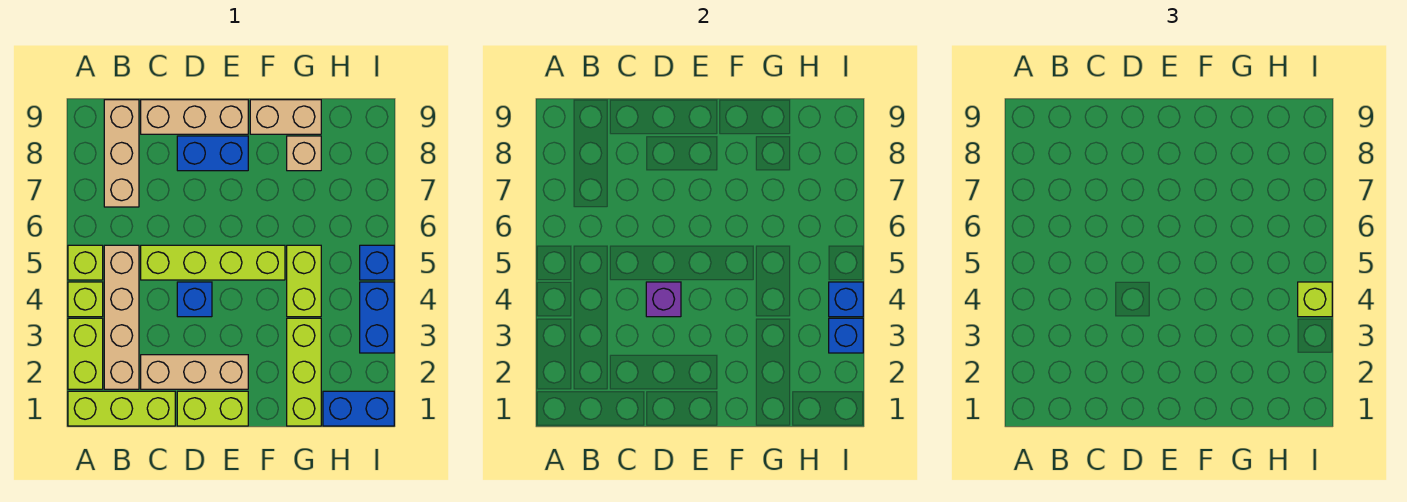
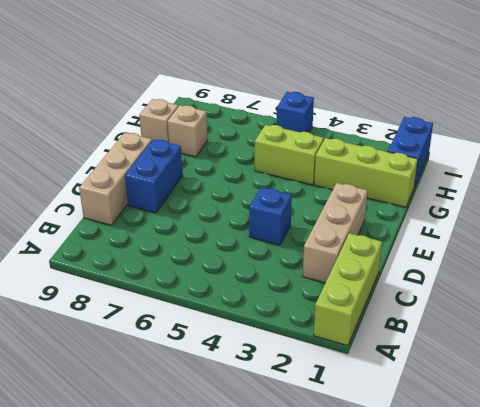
tan brick G9 level 1 -> tan brick F9:G9 level 1
none -> lime brick A2:A3 level 1
none -> lime brick A4 level 1
none -> lime brick A5 level 1

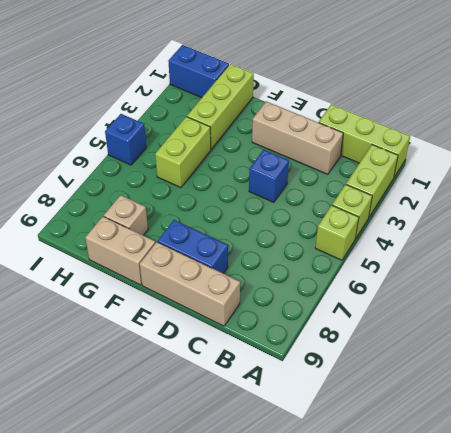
none -> tan brick B2:B5 level 1
none -> tan brick B7:B9 level 1
none -> lime brick C5:F5 level 1

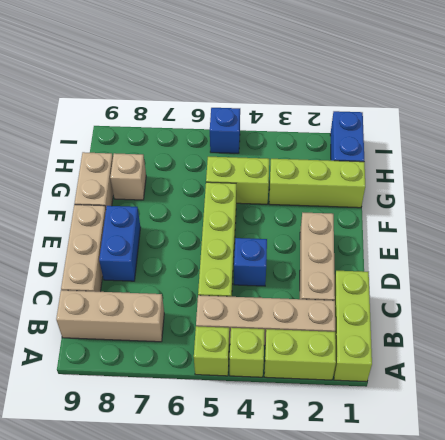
none -> lime brick D1:E1 level 1
none -> blue brick I3:I4 level 1
none -> purple brick D4 level 2

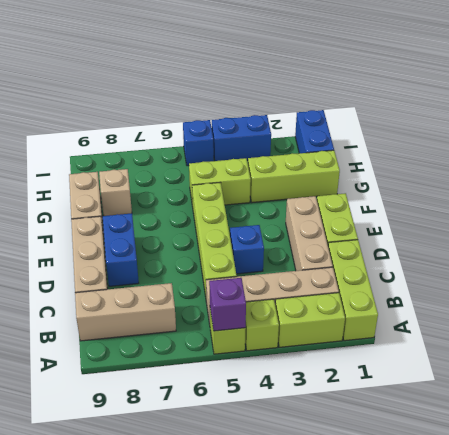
purple brick A5 level 2 -> purple brick D4 level 2
none -> blue brick I3 level 2
none -> blue brick I4 level 2
none -> lime brick I4 level 3

